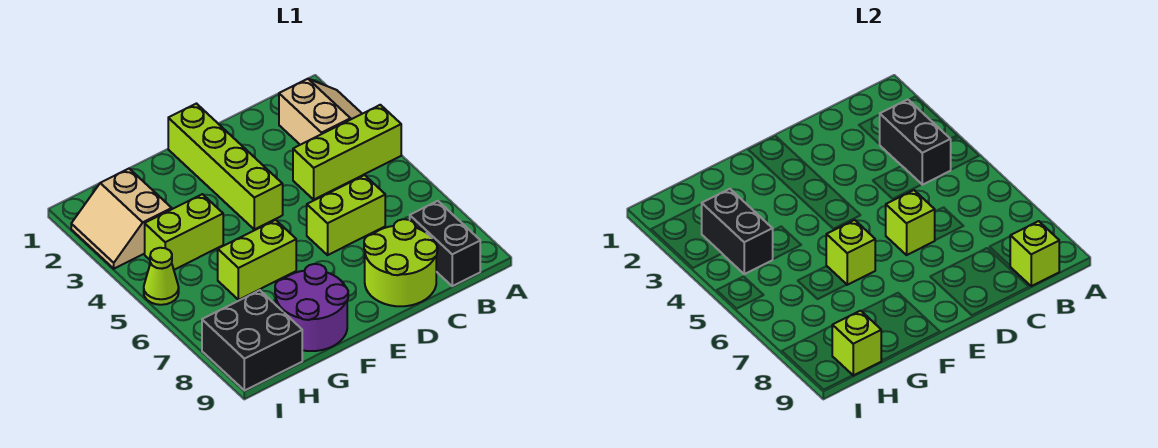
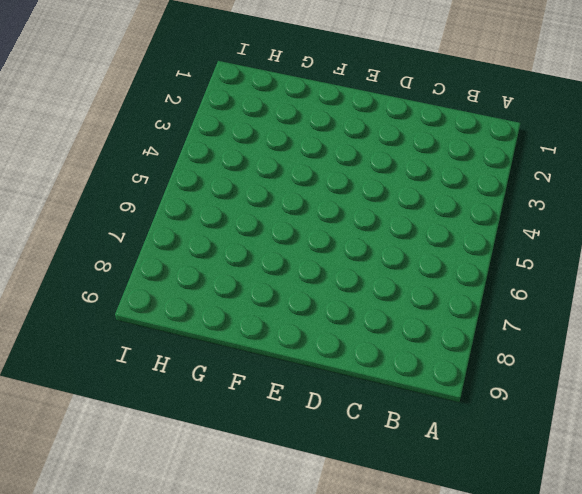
none -> tan slope A2:B3 level 1 top B
none -> lime brick A4:C4 level 1
none -> black brick B8:B9 level 1

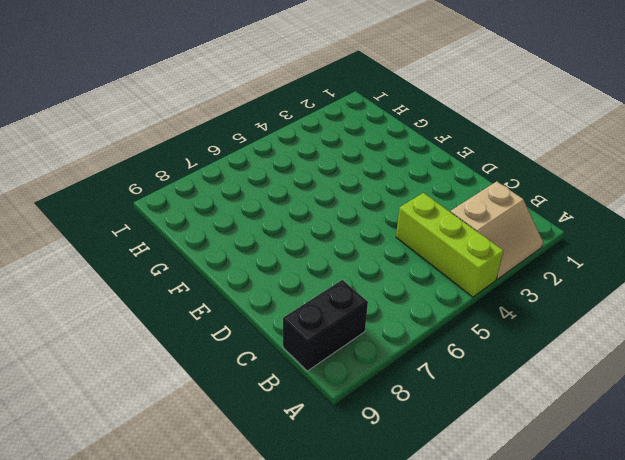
none -> lime brick C6:D6 level 1
none -> lime round brick C8:D9 level 1
none -> lime brick E1:E4 level 1

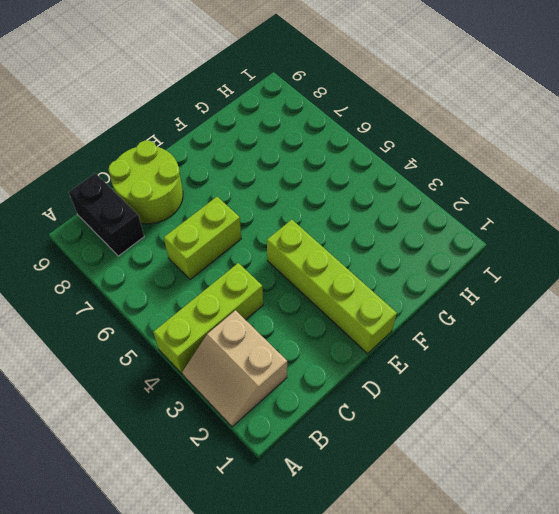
none -> lime brick F6:G6 level 1
none -> purple round brick F8:G9 level 1
none -> lime brick G4:H4 level 1

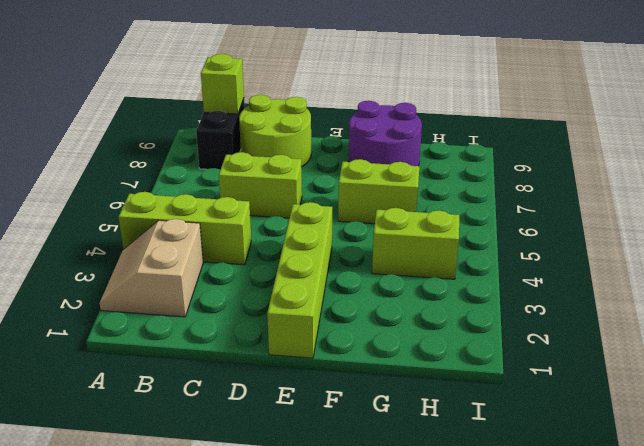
none -> tan slope H2:I3 level 1 top H
none -> black brick H8:I9 level 1
none -> lime cone I5 level 1

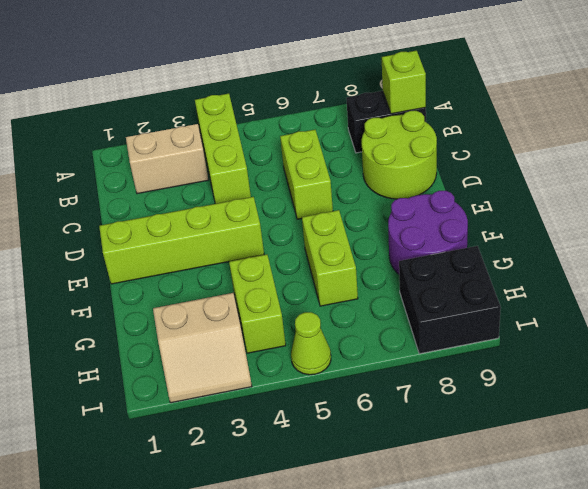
none -> black brick B3:B4 level 2
none -> lime brick D6 level 2
none -> lime brick F6 level 2

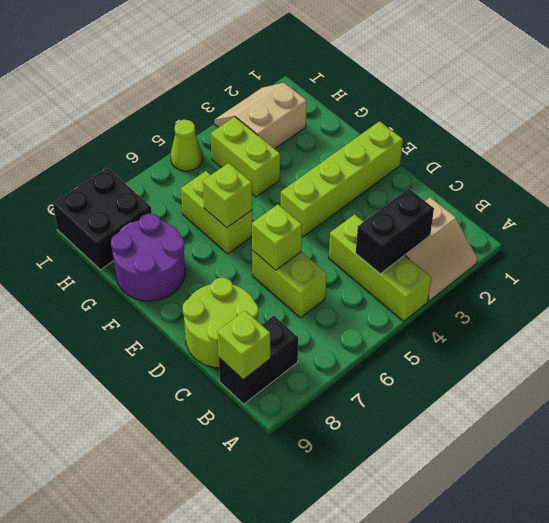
none -> black brick H3:H4 level 2
none -> lime brick H9 level 2

